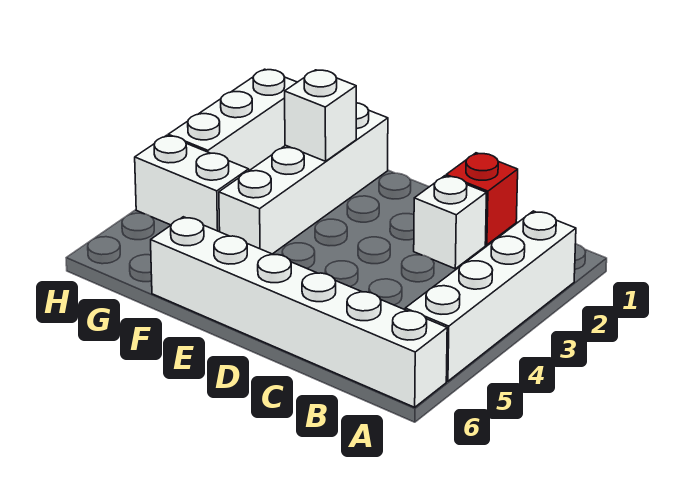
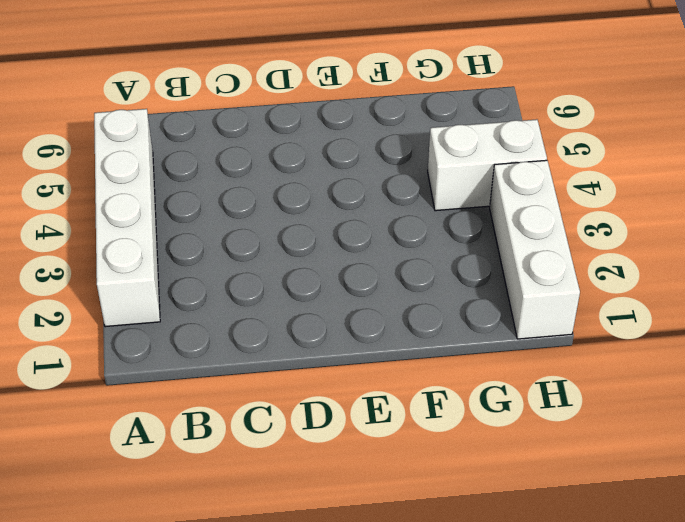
none -> white brick A6:F6 level 1
none -> red brick C1 level 1

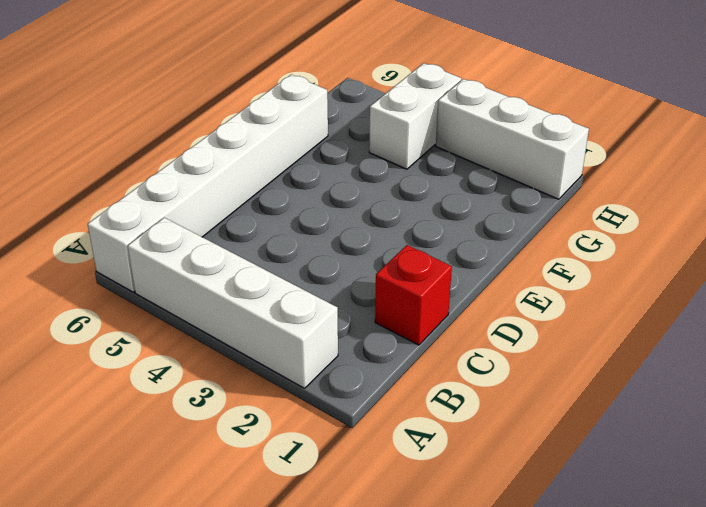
none -> white brick C2 level 1
none -> white brick F1:F4 level 1

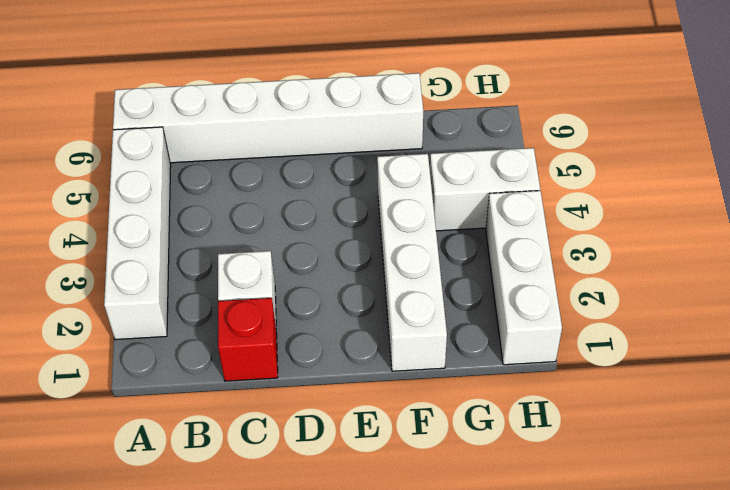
none -> white brick F2 level 2

